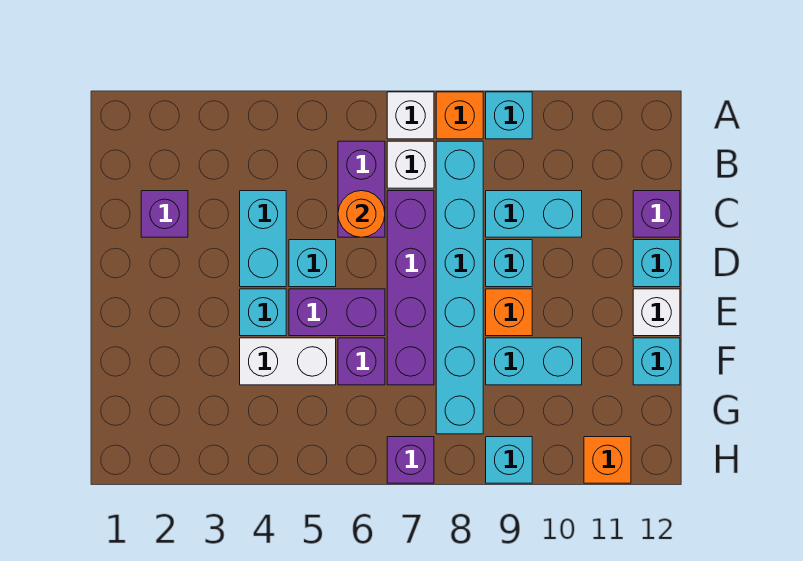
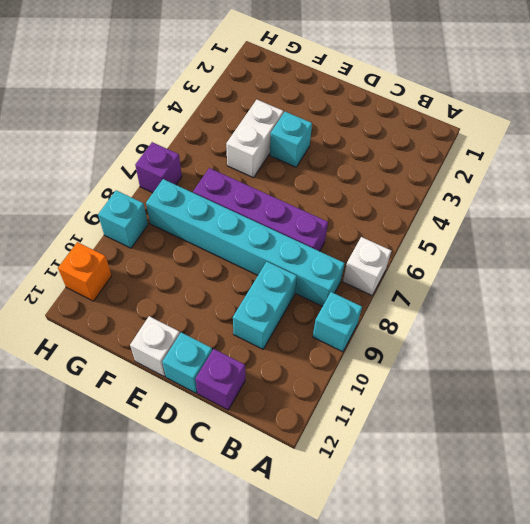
none -> orange brick A8 level 1
none -> purple brick B6:C6 level 1
none -> white brick B7 level 1

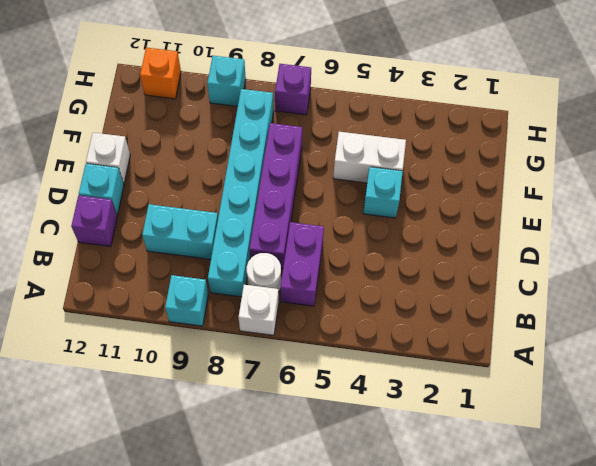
white round brick B7 level 1 -> white brick B7 level 1
none -> orange brick A8 level 1
none -> purple brick C2 level 1
none -> cyan brick C4:D4 level 1

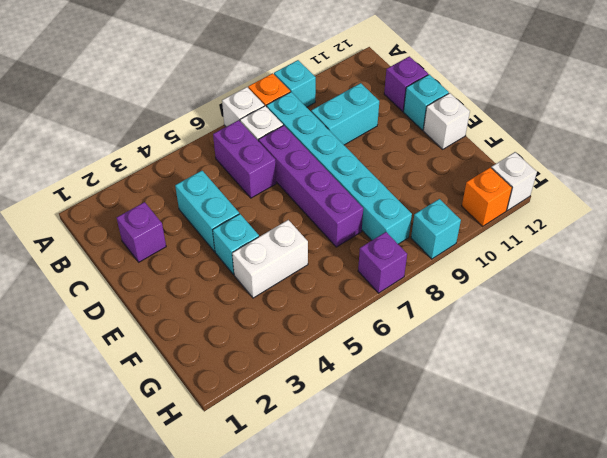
white brick H12 level 1 -> none
none -> cyan brick D5 level 1
none -> cyan brick D9 level 1
none -> purple brick E5:E6 level 1

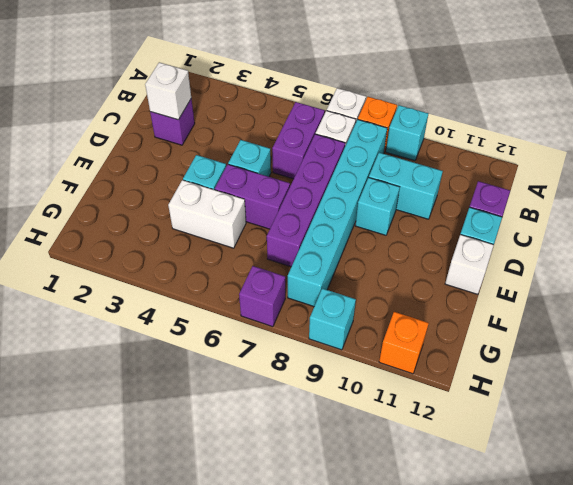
white brick C2 level 2 -> none
none -> cyan brick C4:D4 level 1
none -> orange brick E9 level 1
none -> purple brick F6 level 1

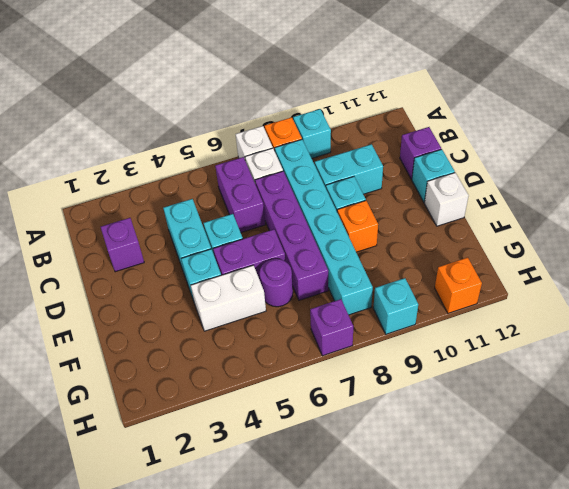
purple round brick F6 level 1 -> purple brick F6 level 1
none -> cyan brick F9:F10 level 1
none -> cyan brick F12 level 1
none -> orange round brick C6 level 2

